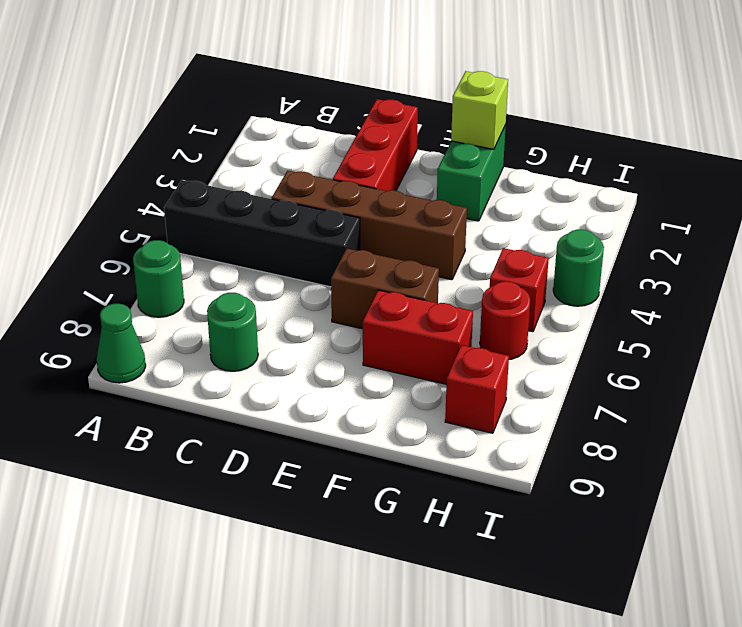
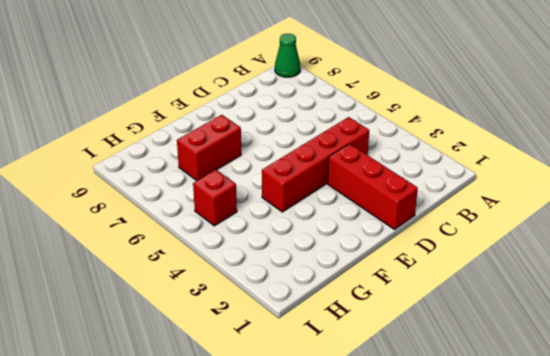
red brick C4:F4 level 1 -> brown brick C4:F4 level 1
none -> black brick A5:D5 level 1
none -> green round brick A7 level 1
none -> green round brick C8 level 1

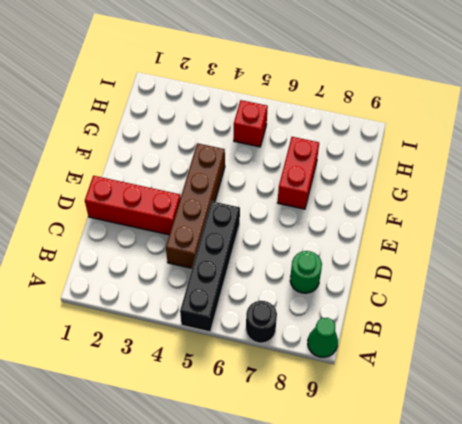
black round brick A7 level 1 -> green round brick A7 level 1
none -> brown brick E6:F6 level 1
none -> green brick F1:F2 level 1
none -> red round brick H6 level 1

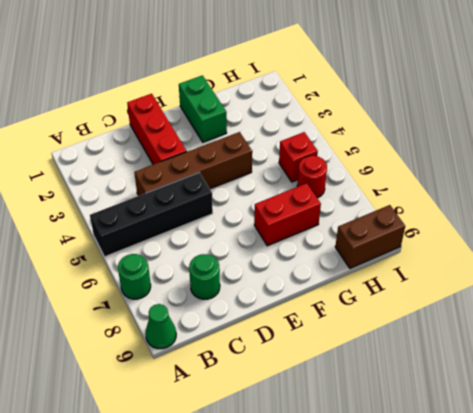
brown brick H9:I9 level 1 -> brown brick E6:F6 level 1
none -> red brick H8 level 1
none -> green round brick I4 level 1
none -> lime brick F1 level 2

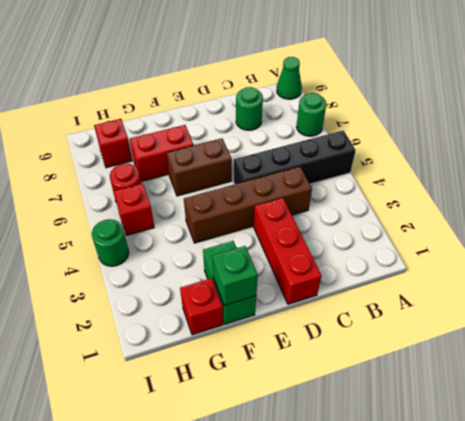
green brick F1 level 2 -> lime brick F1 level 2
red brick G1 level 1 -> none

